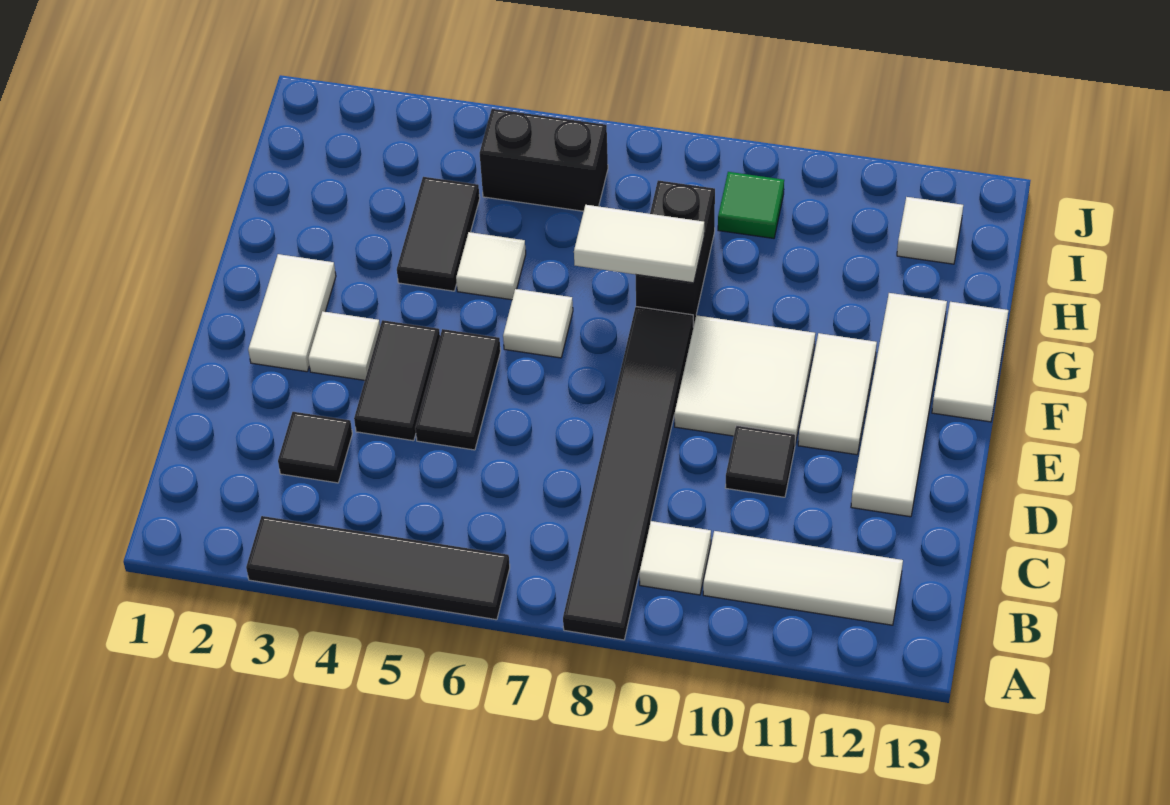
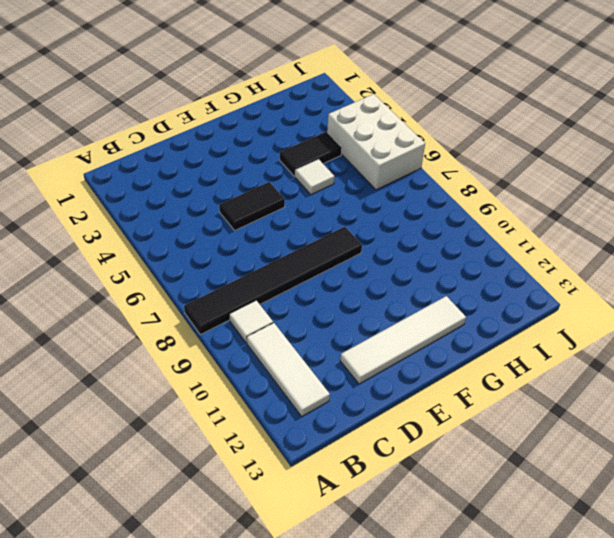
white brick I4:J6 level 1 -> black brick I5:I6 level 1
none -> black tile A3:A6 level 1
none -> black tile C3 level 1
none -> black tile D4:E4 level 1

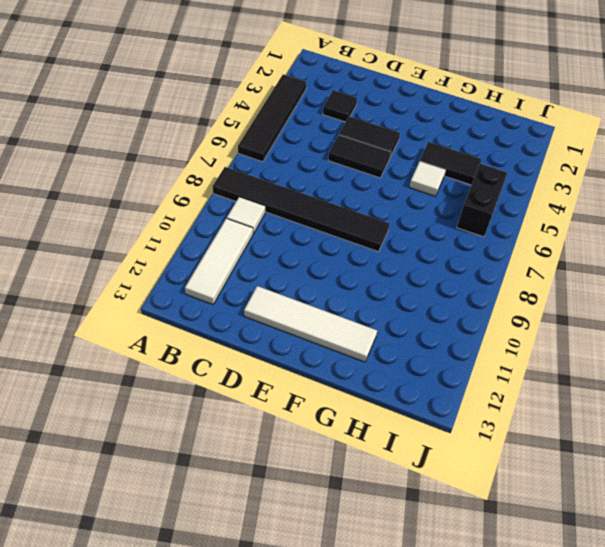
none -> black tile D10 level 1
none -> white tile E2:F2 level 1
none -> white tile E3 level 1

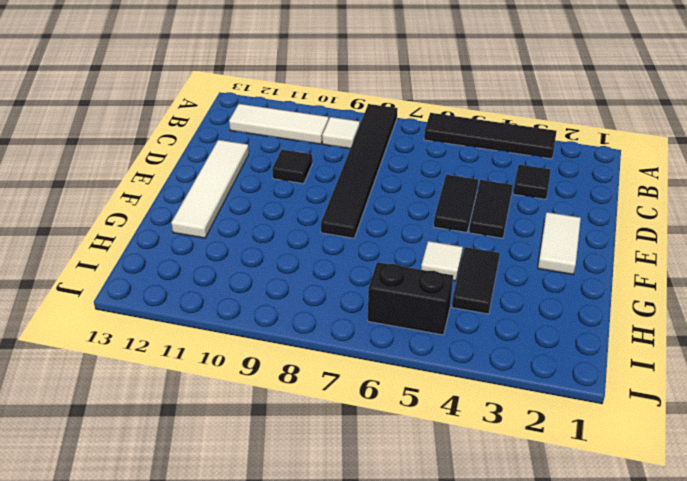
none -> white tile E3 level 1
none -> white tile E9:F10 level 1
none -> white tile E11:F11 level 1

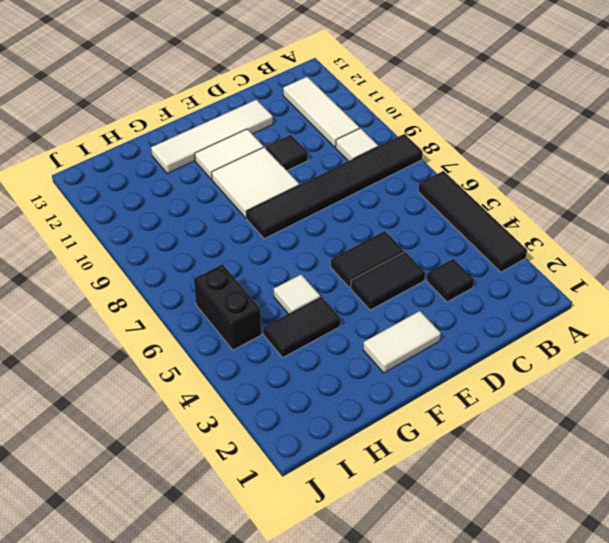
none -> white tile E3 level 1
none -> white tile F6 level 1
none -> white tile F13:G13 level 1

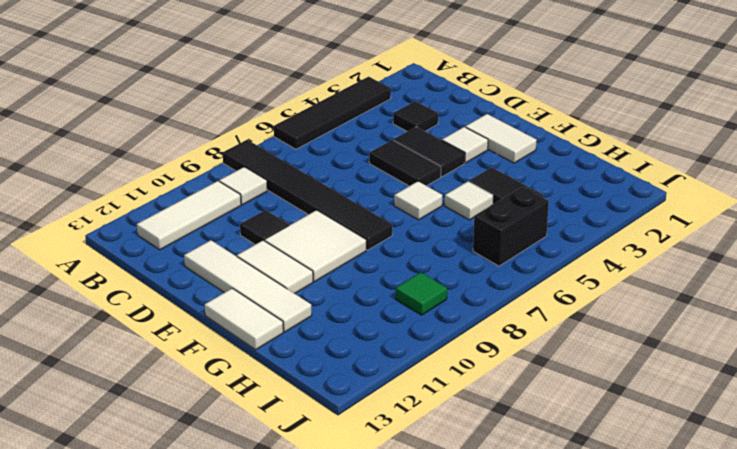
none -> black brick G8:H8 level 1
none -> white tile I12 level 1
none -> white tile G7:G8 level 2

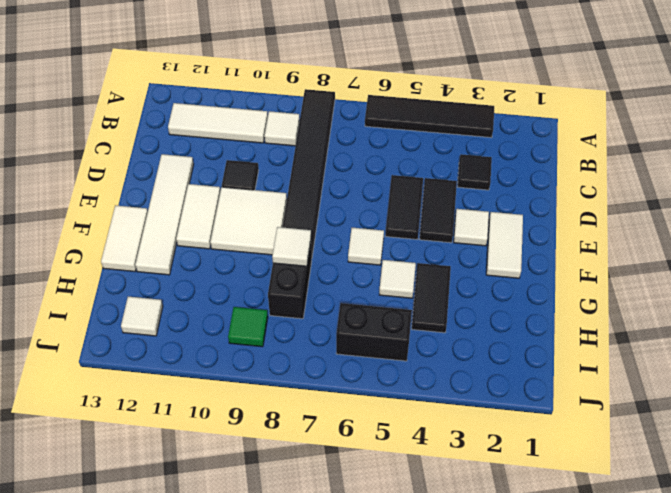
white tile G8 level 2 -> white tile G7:G8 level 2

